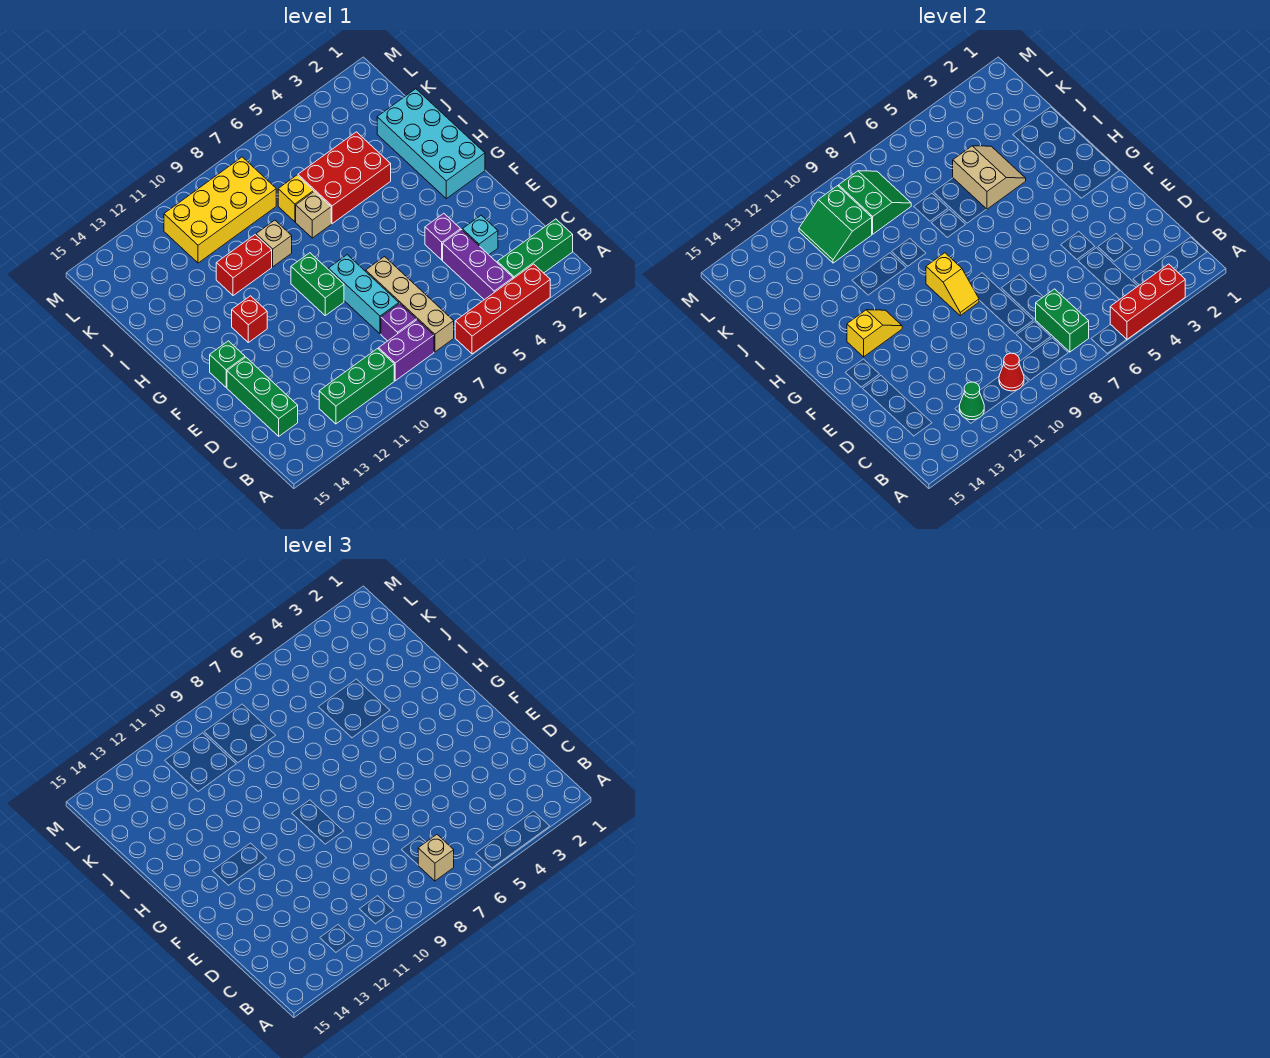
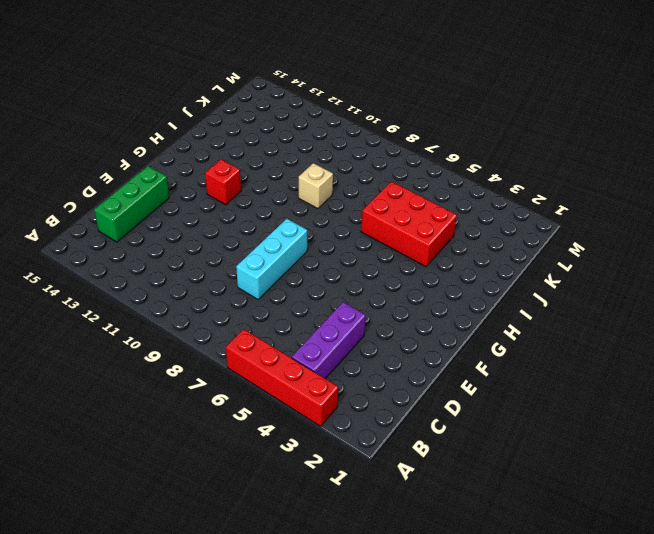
none -> green brick B1:B3 level 1
none -> tan brick B7:E7 level 1
none -> purple brick B8:B9 level 1
none -> green brick B10:B12 level 1

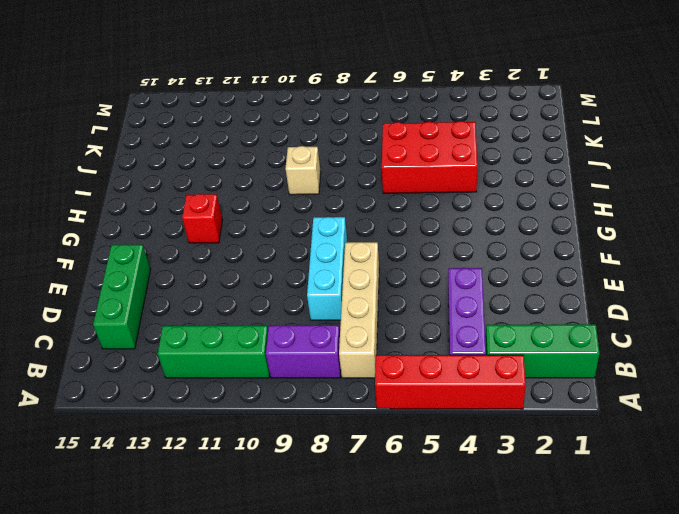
none -> purple brick C8 level 1
none -> cyan brick D3 level 1
none -> purple brick E4 level 1
none -> green brick F9:G9 level 1

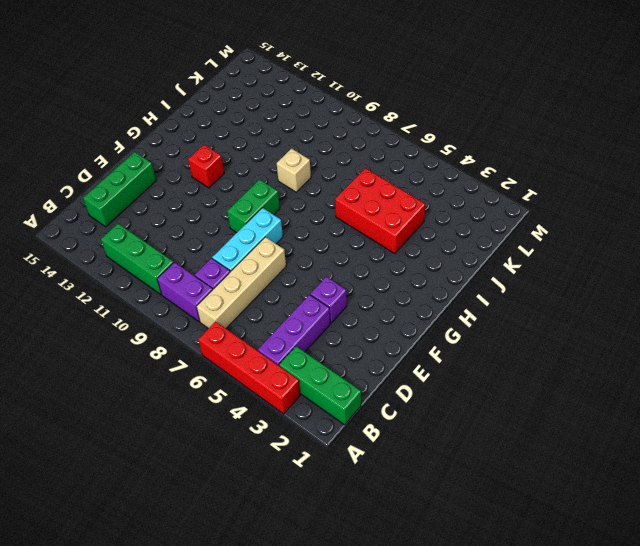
none -> cyan brick D3 level 1
none -> green brick F14 level 1
none -> cyan brick G1:J2 level 1
none -> tan brick I7 level 1

